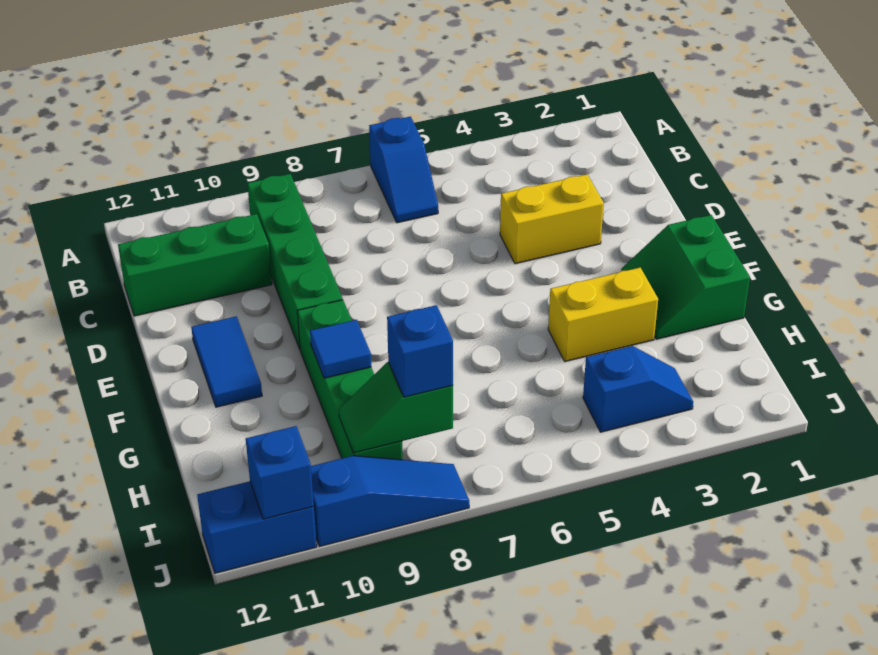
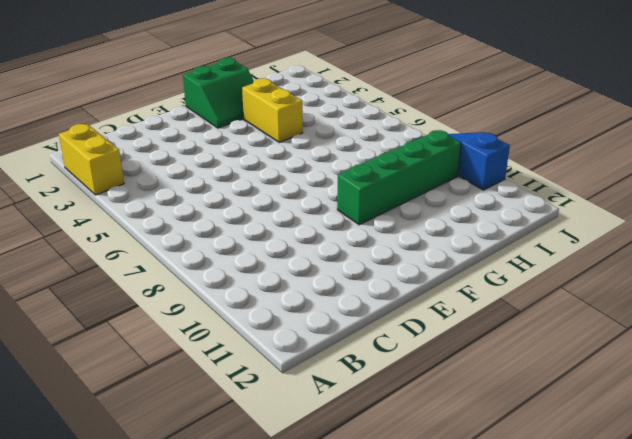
yellow brick A2:A3 level 1 -> yellow brick D3:D4 level 1
none -> blue slope A6:B6 level 1 top A
none -> green brick B9:E9 level 1
none -> green brick C10:C12 level 1

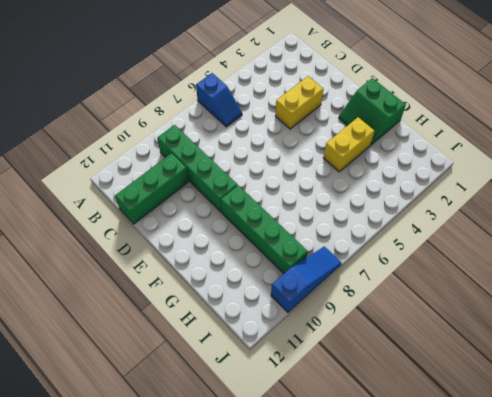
none -> blue tile E11:F11 level 1
none -> blue slope I3:I4 level 1 top 4
none -> blue brick J11:J12 level 1

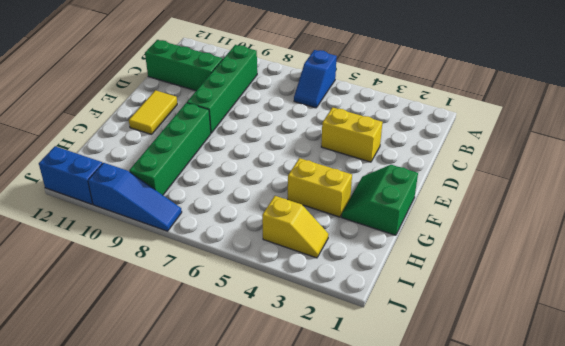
yellow tile E11:F11 level 1 -> blue tile E11:F11 level 1
yellow slope I3:I4 level 1 top 4 -> blue slope I3:I4 level 1 top 4
none -> blue tile G9 level 2
none -> green slope I8:I9 level 2 top 8
none -> blue brick J11 level 2

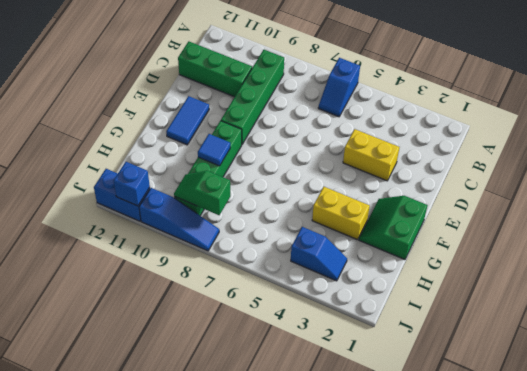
none -> blue brick I8 level 3

